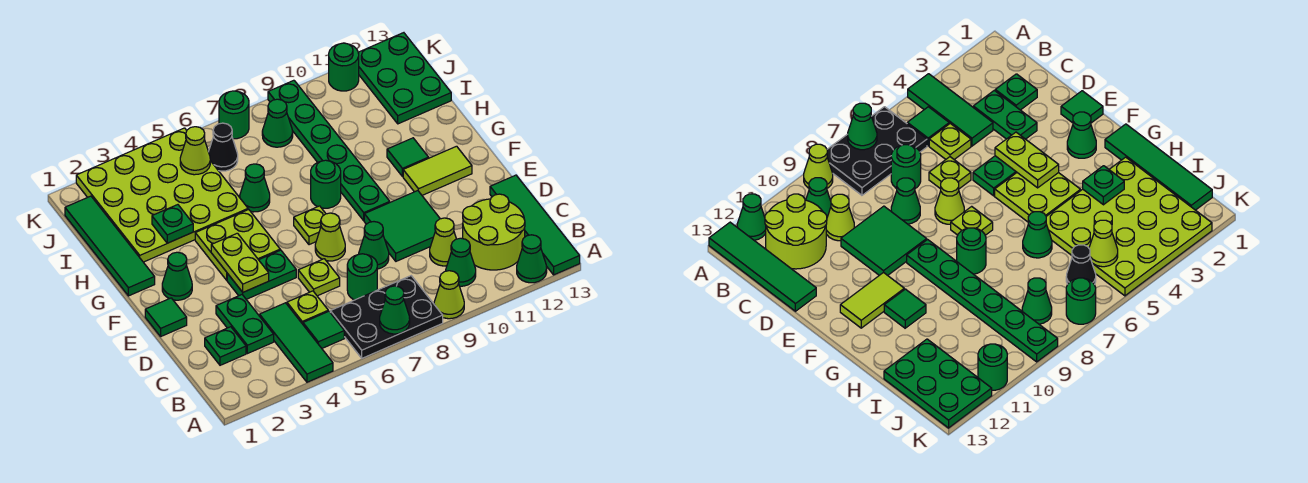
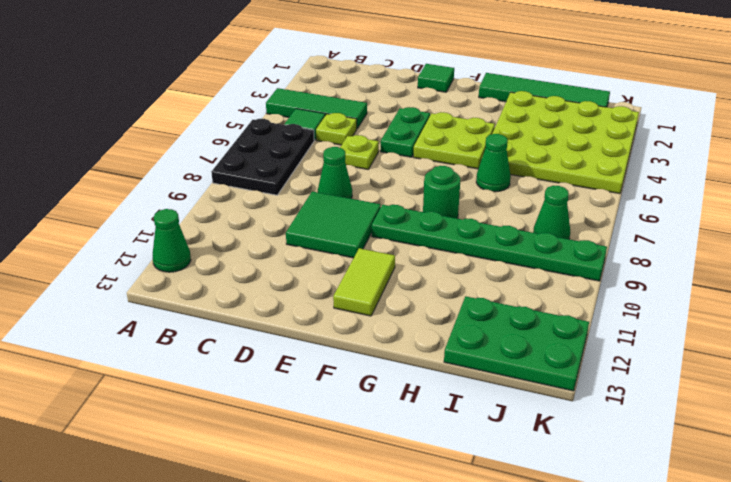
none -> lime cone A9 level 1
none -> green tile A13:D13 level 1
none -> green cone B10 level 1
none -> lime round brick B11:C12 level 1

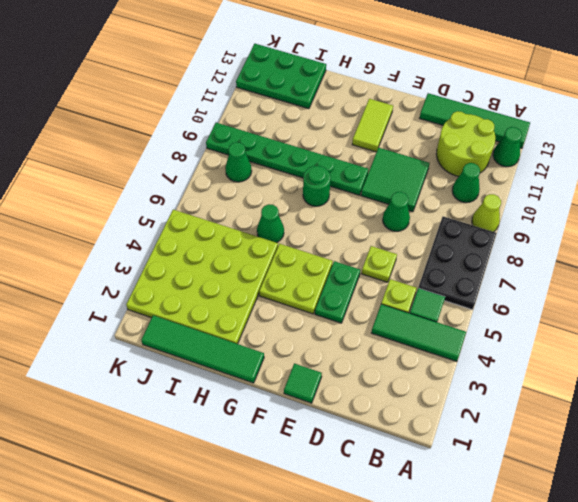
none -> green plate C2 level 1
none -> green plate C3:D3 level 1
none -> green round brick C7 level 1
none -> lime cone C10 level 1

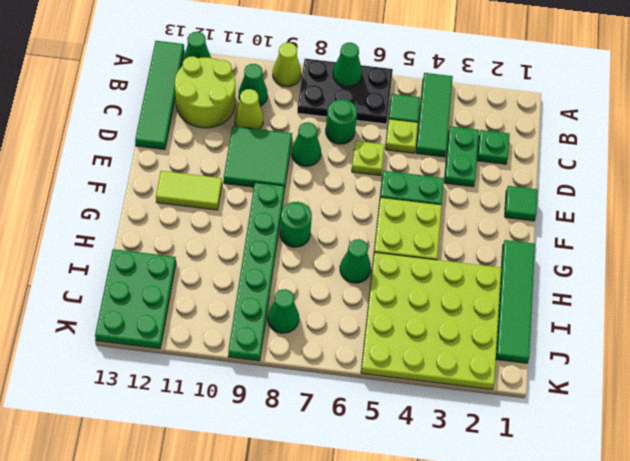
none -> lime cone E7 level 1
none -> green cone F2 level 1
none -> lime plate F7 level 1
none -> green tile G11 level 1

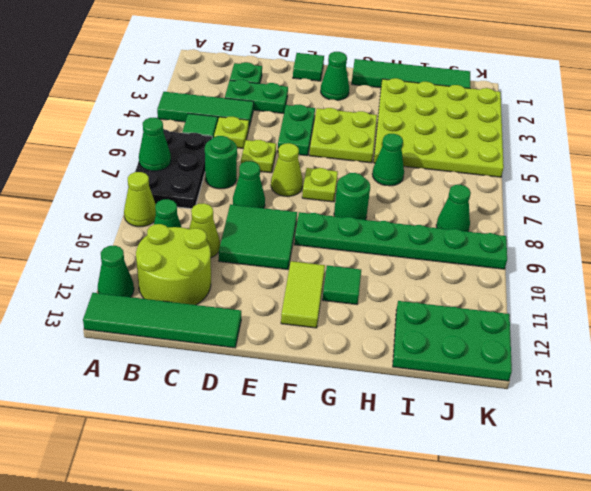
none -> black cone J6 level 1
none -> green round brick K7 level 1
none -> green round brick K11 level 1
none -> lime plate E4:F4 level 2

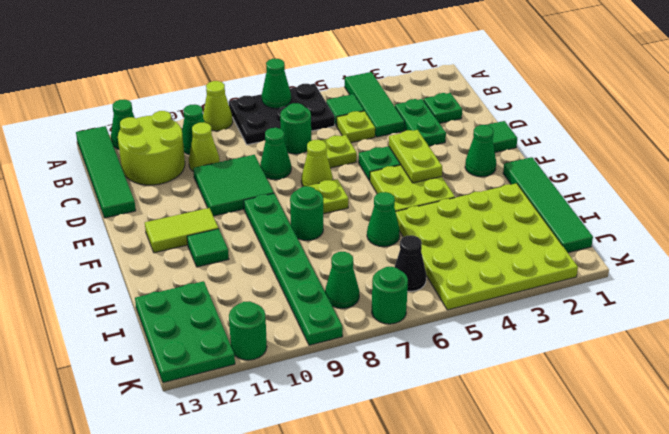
none -> green plate H3 level 2
none -> lime cone J5 level 2

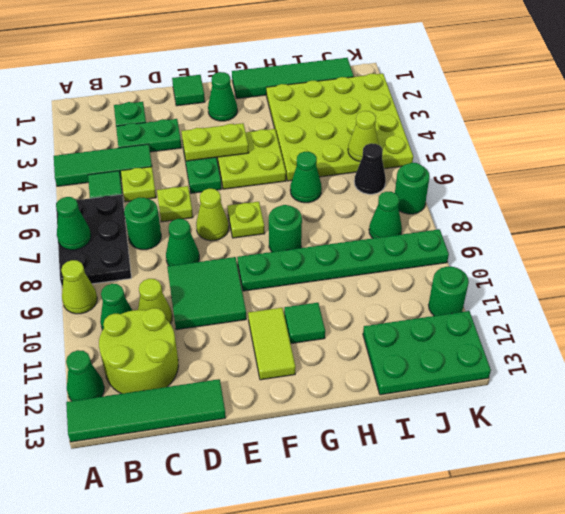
none -> green plate H3 level 2

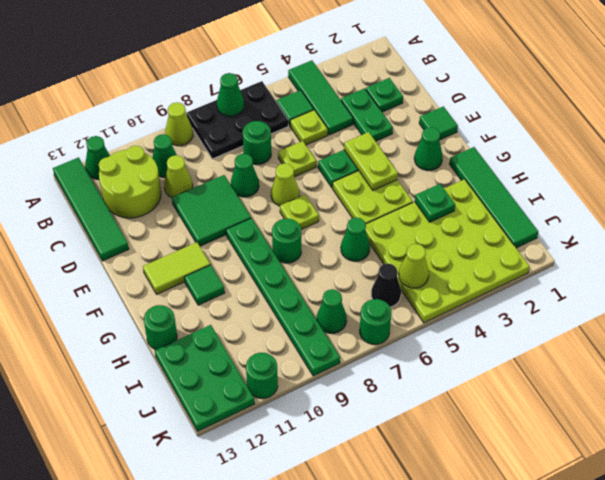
green round brick H13 level 1 -> none

